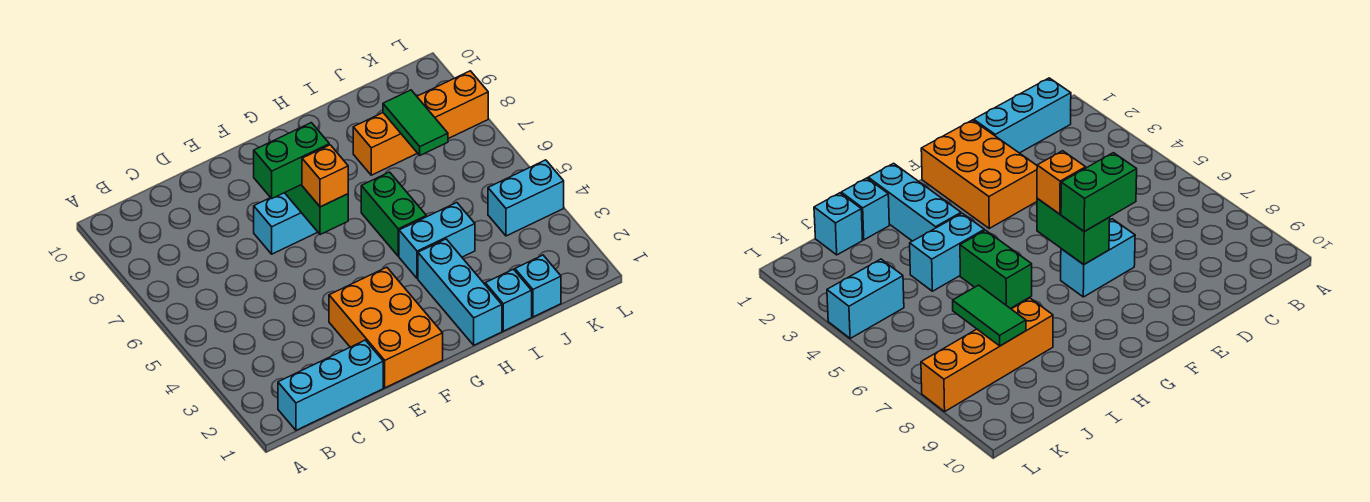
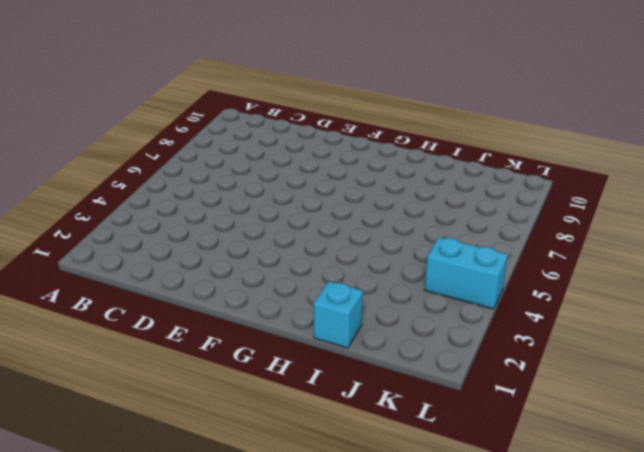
none -> cyan brick B1:D1 level 1
none -> orange brick E1:F3 level 1
none -> cyan brick E7:F7 level 1

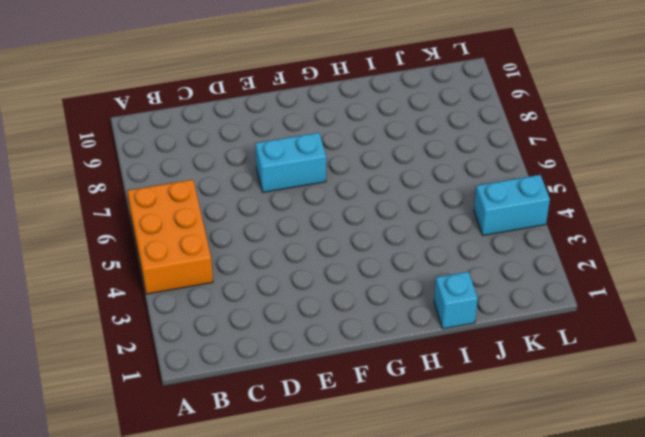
orange brick A4:B6 level 1 -> orange brick E1:F3 level 1
none -> cyan brick B1:D1 level 1
none -> cyan brick H1:H3 level 1
none -> cyan brick H4:I4 level 1

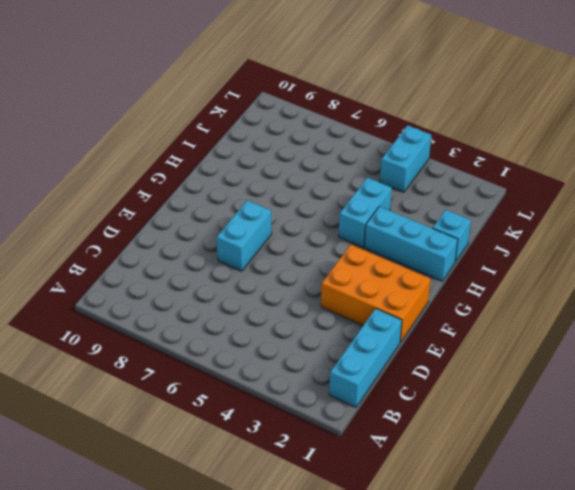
none -> green brick H5:H6 level 1
none -> orange brick I8:L8 level 1
none -> cyan brick J1 level 1

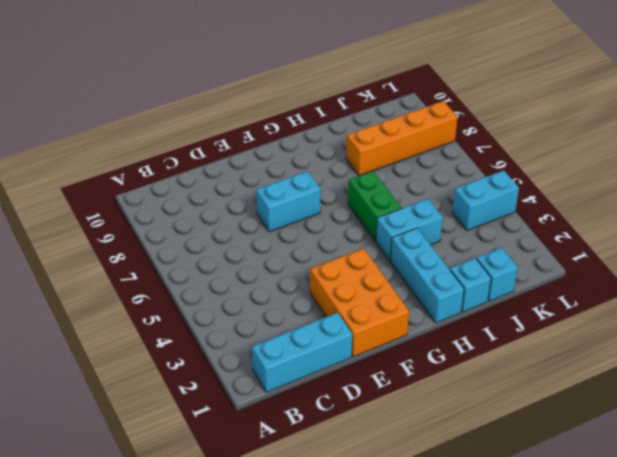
none -> green brick F6:F7 level 2
none -> green tile J7:J8 level 2
none -> green brick E7:F7 level 3

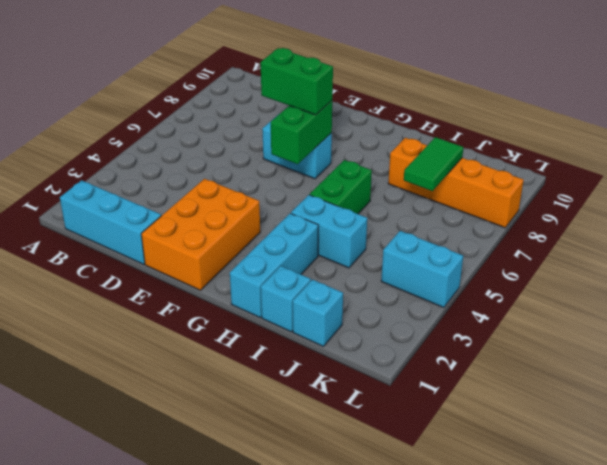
none -> orange brick F6 level 3

